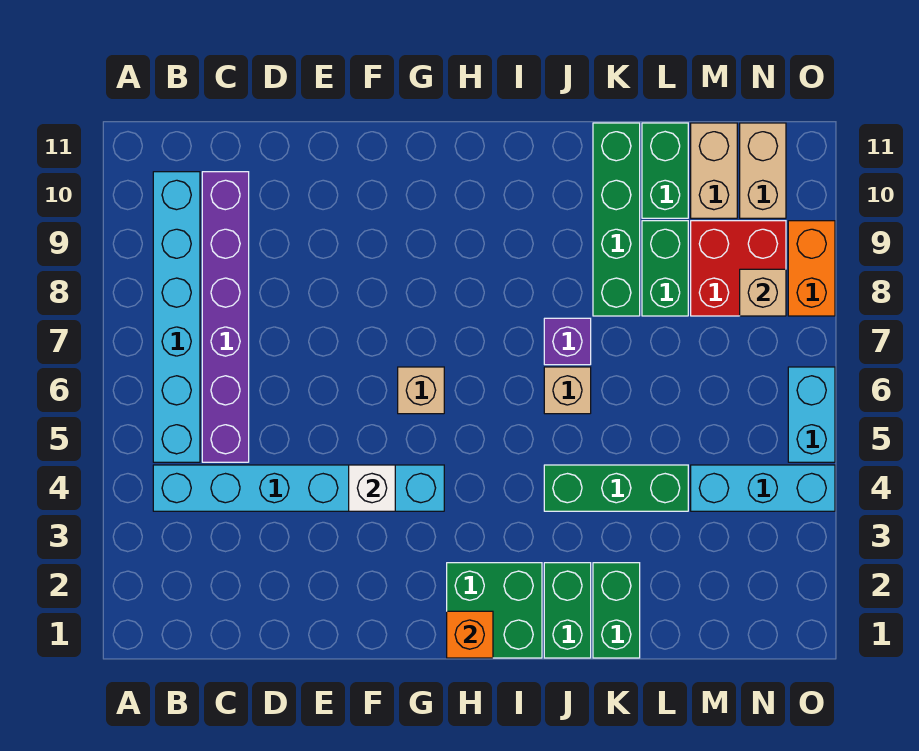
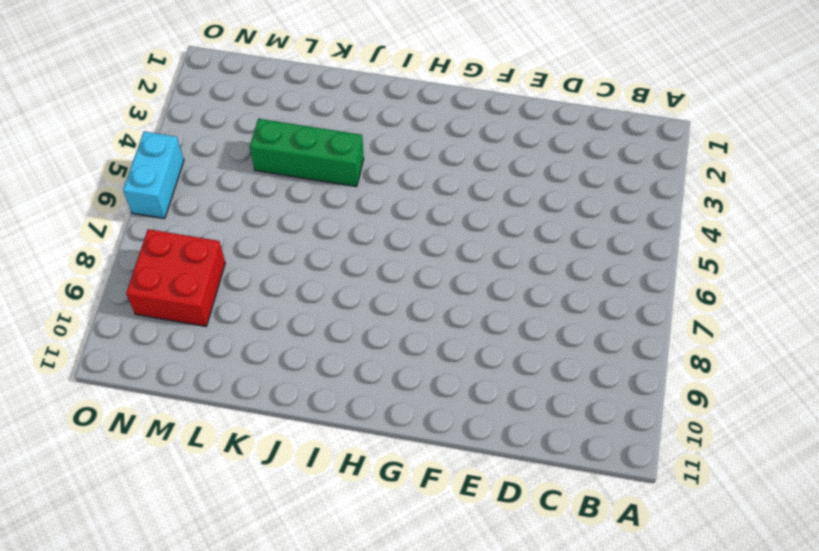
none -> cyan brick B4:G4 level 1
none -> cyan brick B5:B10 level 1
none -> purple brick C5:C10 level 1

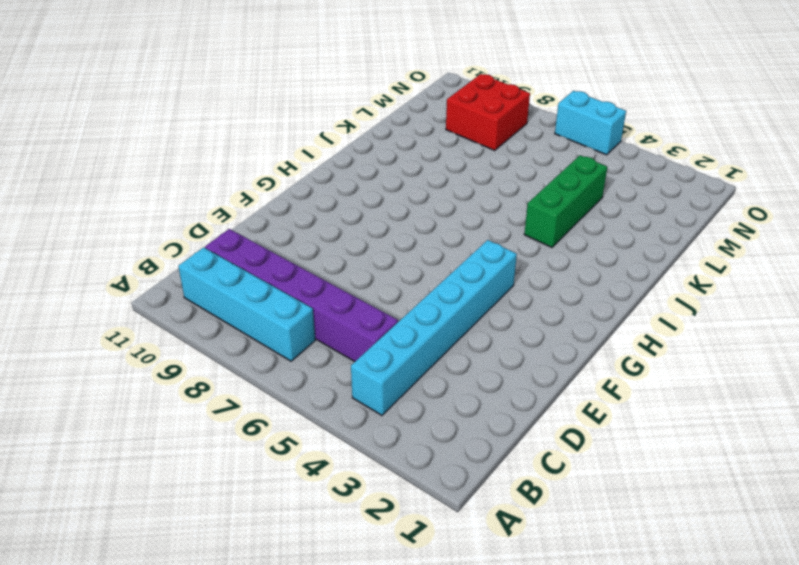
cyan brick B7:B10 level 1 -> cyan brick B5:B10 level 1
none -> tan brick G6 level 1
none -> green brick H1:I2 level 1
none -> green brick J1:J2 level 1

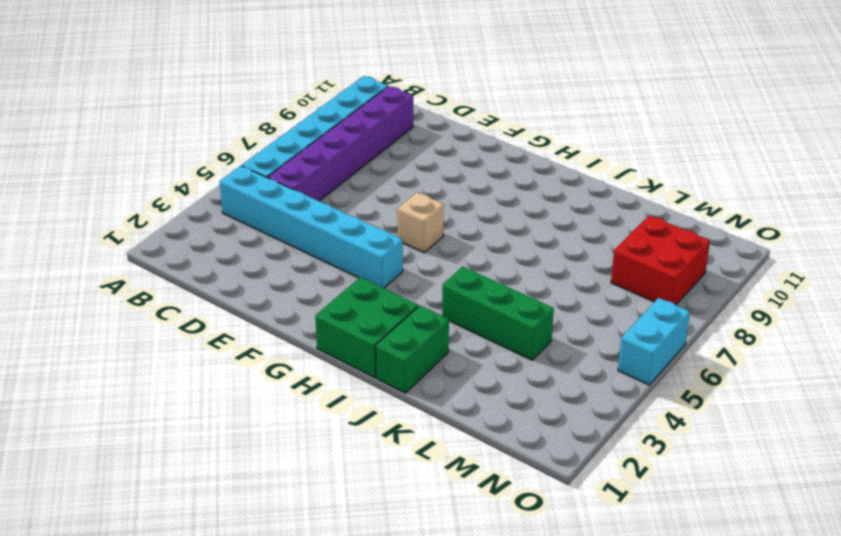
none -> tan brick J6 level 1
none -> purple brick J7 level 1
none -> green brick K1:K2 level 1

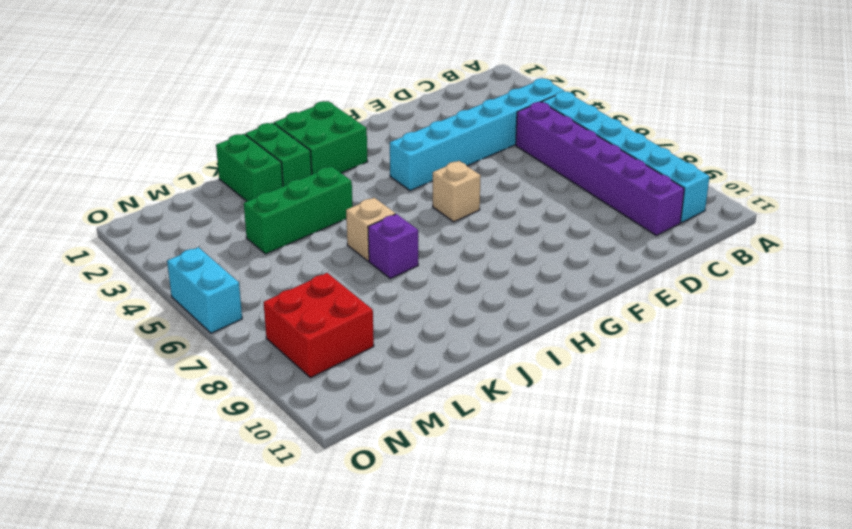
none -> green brick K8:K11 level 1
none -> green brick L8:L9 level 1
none -> green brick L10:L11 level 1

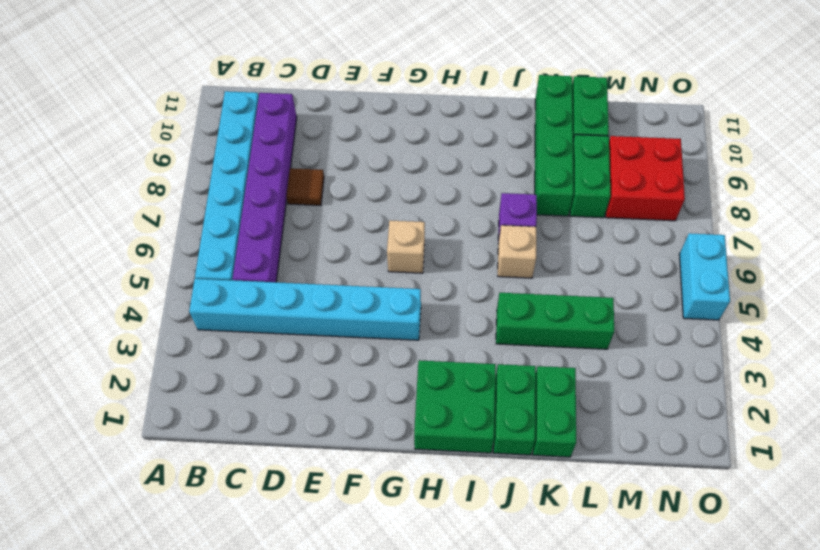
brown tile D8 level 1 -> none
none -> cyan brick M4:O4 level 1
none -> tan brick M10:M11 level 1
none -> tan brick N10:N11 level 1

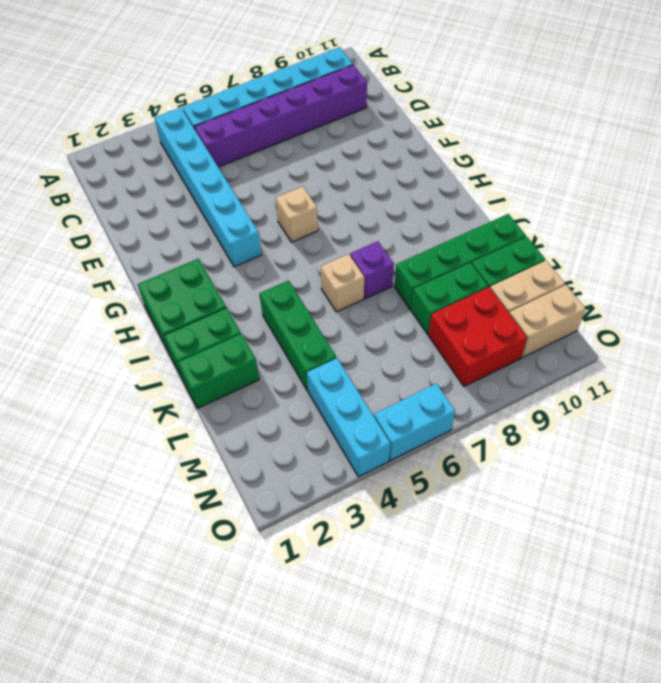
none -> orange brick O8:O9 level 1
none -> white brick F4 level 2
none -> orange brick H1 level 2

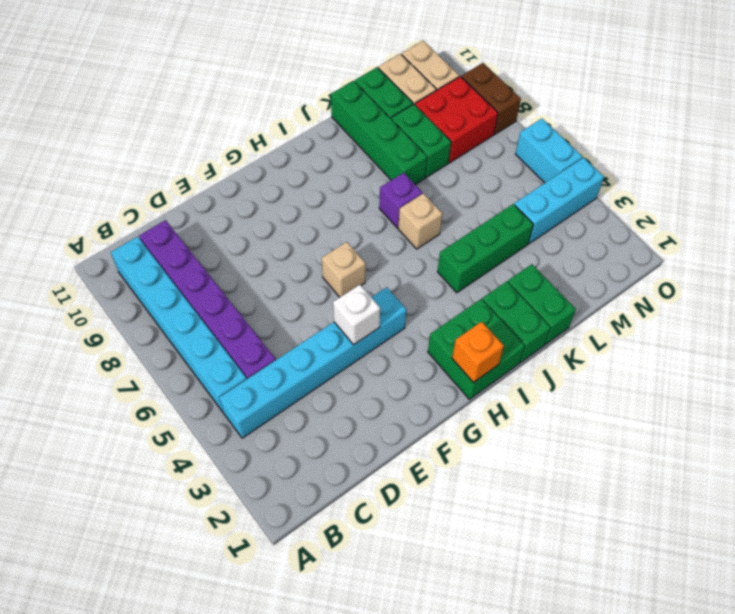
brown brick O8:O9 level 1 -> orange brick O8:O9 level 1
none -> tan brick N8 level 2

